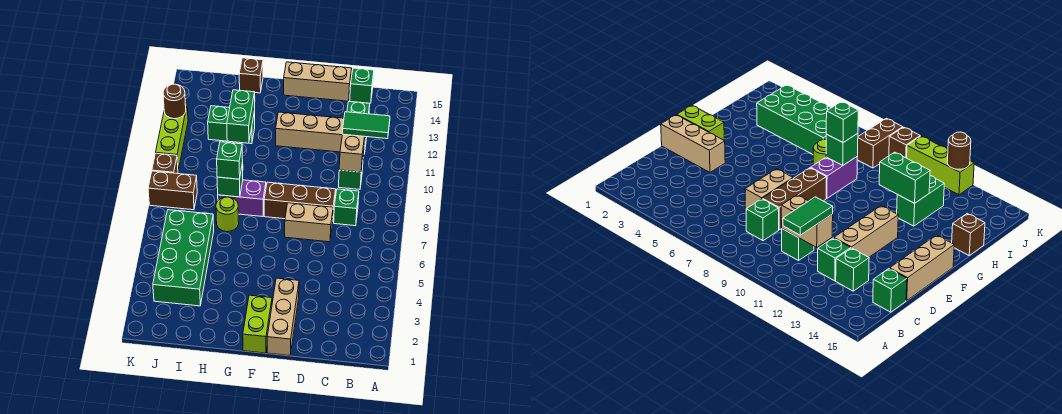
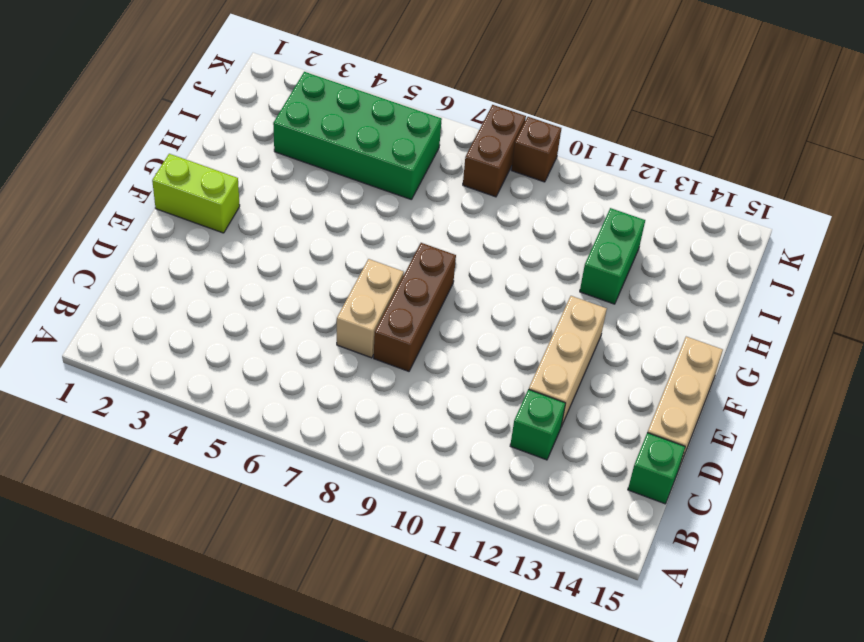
none -> green brick C8 level 1
none -> green brick C10 level 1
none -> green brick C13 level 1

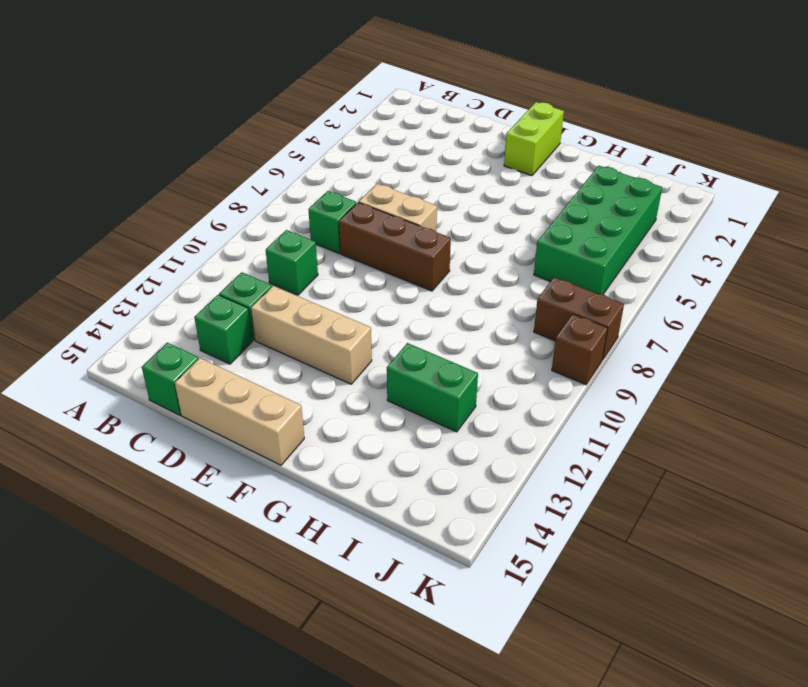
none -> tan brick E1:E3 level 1
none -> purple brick G8:H8 level 1
none -> lime round brick H7 level 1

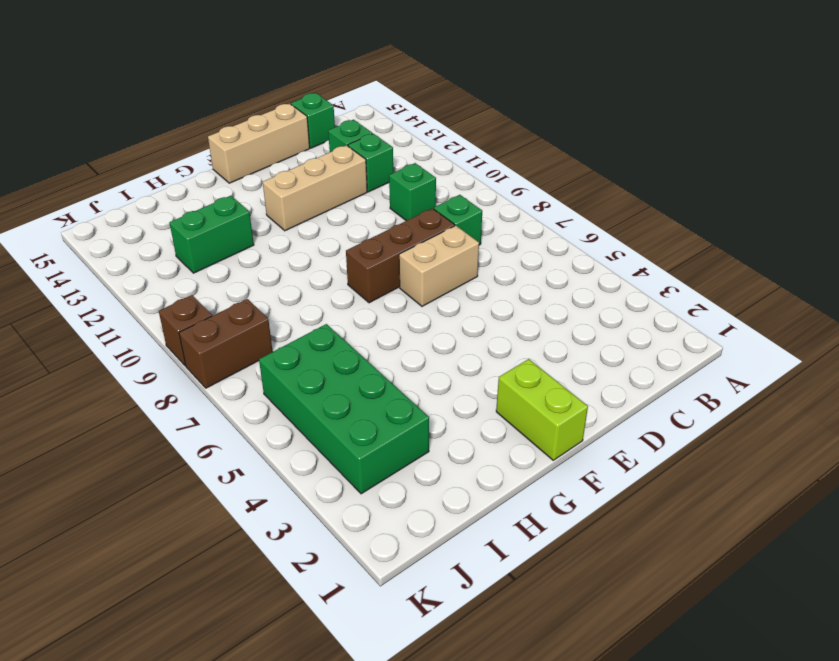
none -> tan brick E1:E3 level 1
none -> purple brick G8:H8 level 1
none -> lime round brick H7 level 1

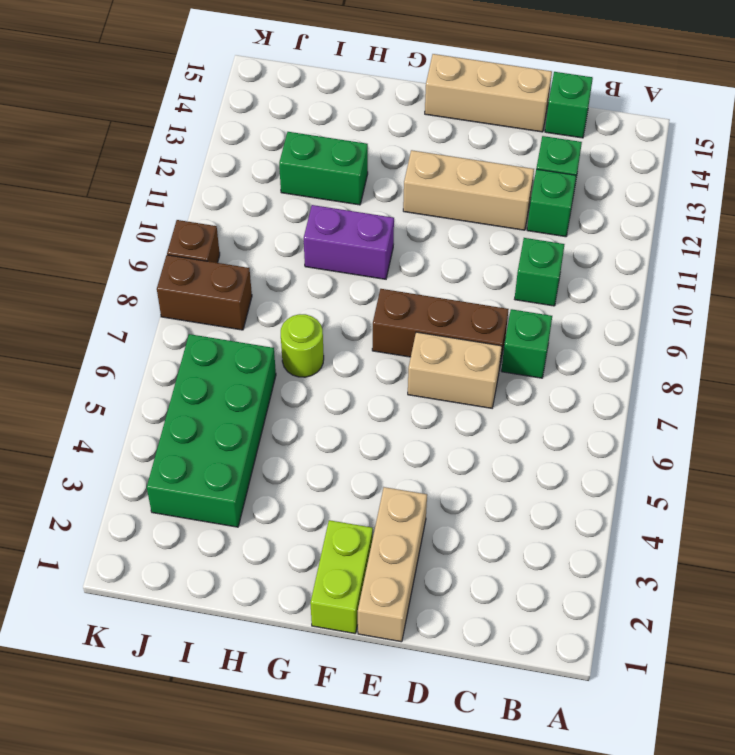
purple brick G10:H10 level 1 -> purple brick G8:H8 level 1
none -> brown brick H15 level 1
none -> lime brick K10:K12 level 1
none -> tan brick C10:C11 level 2

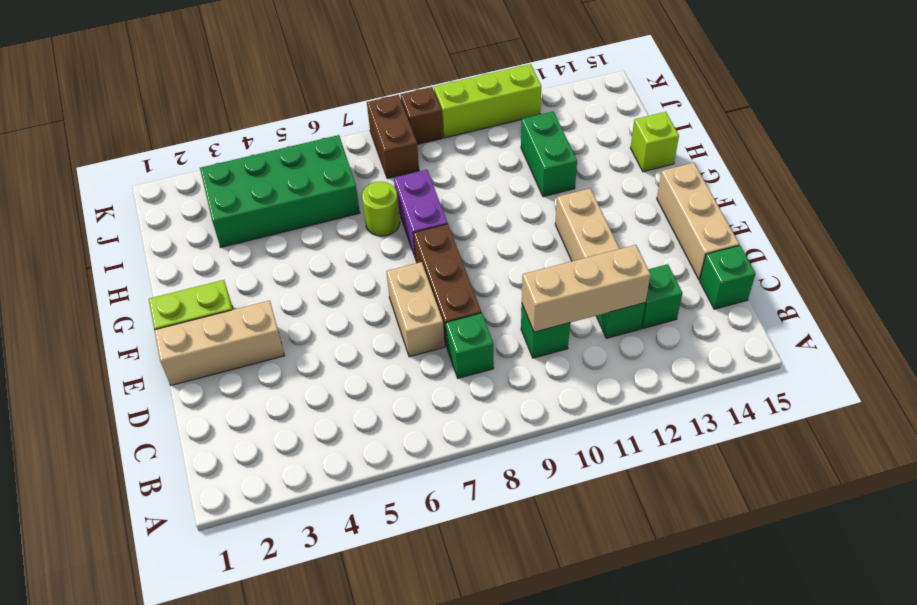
tan brick C10:C12 level 2 -> tan brick C10:C11 level 2
lime brick H15 level 1 -> brown brick H15 level 1
none -> green brick H8 level 2
none -> green brick H11:H12 level 2
none -> brown round brick K12 level 2

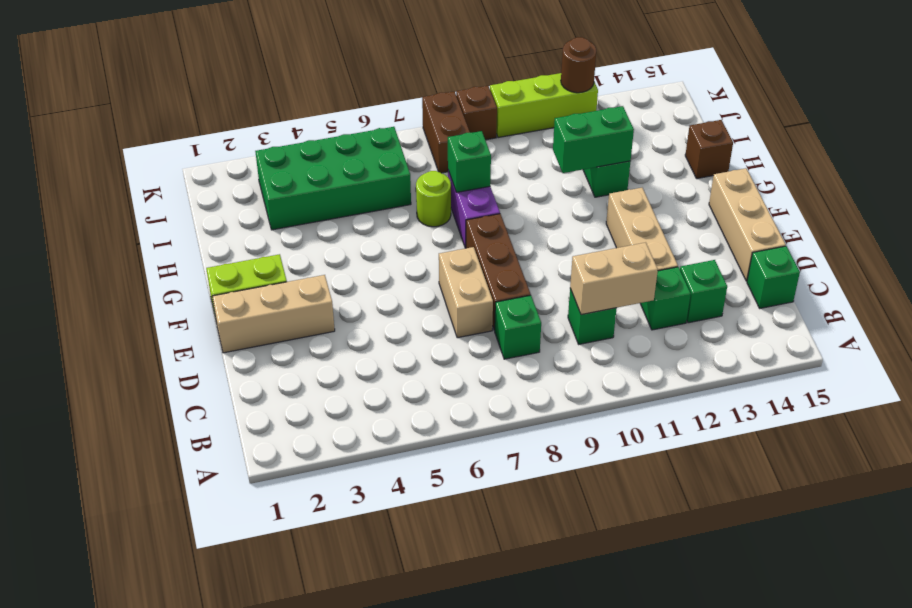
none -> green tile B11:C11 level 3
none -> green brick H8 level 3

